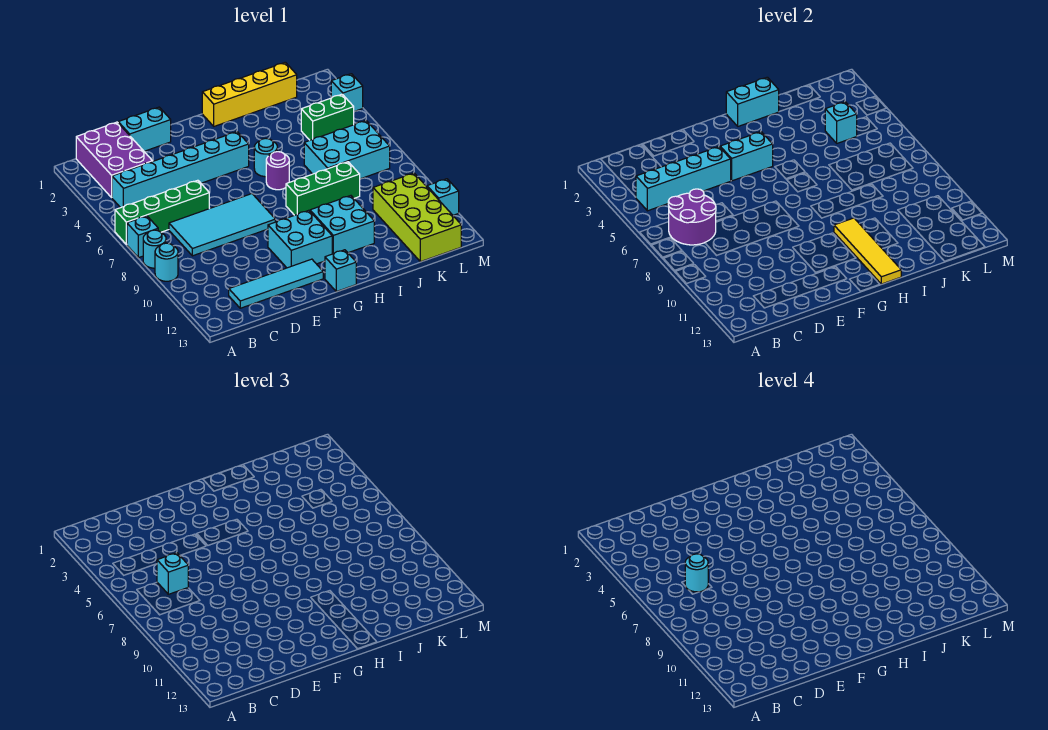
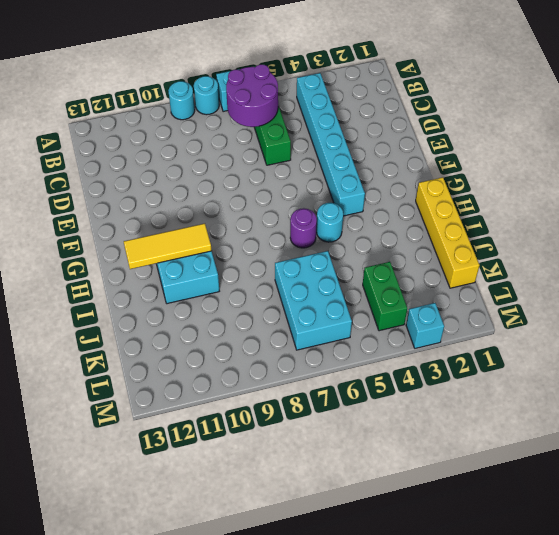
yellow tile H10:H12 level 2 -> yellow tile H10:H13 level 2
none -> purple brick B1:C3 level 1
none -> cyan tile C7:F8 level 1
none -> cyan tile C12:F12 level 1

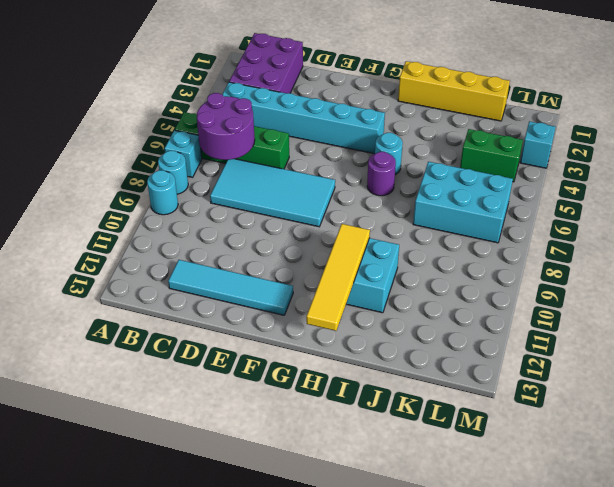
none -> cyan brick D1:E1 level 1
none -> cyan brick F10:G11 level 1
none -> cyan brick G13 level 1

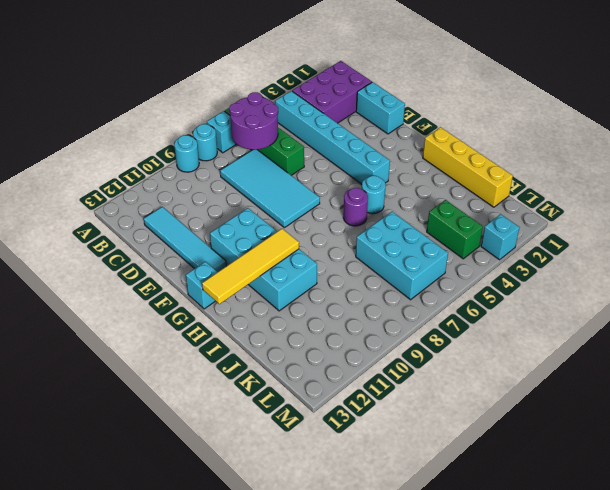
none -> green brick H8:J8 level 1
none -> lime brick K10:L13 level 1
none -> cyan brick M11 level 1

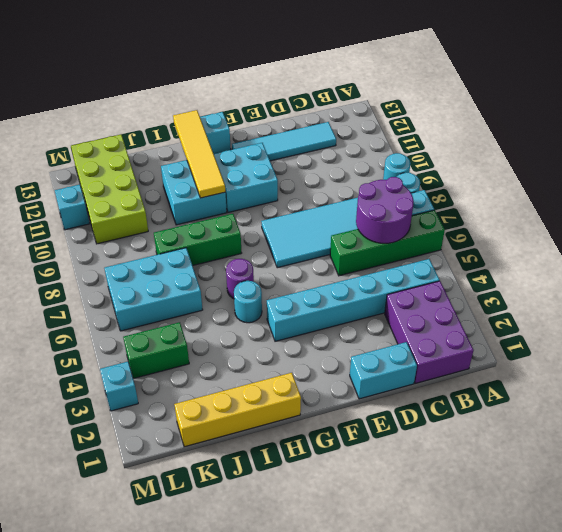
none -> cyan brick B4:E4 level 2
none -> cyan brick F4:G4 level 2
none -> cyan brick H1:I1 level 2

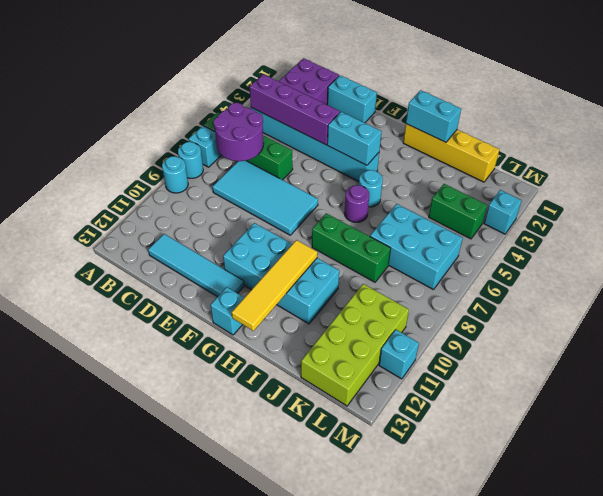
purple brick B4:E4 level 2 -> cyan brick B4:E4 level 2
none -> cyan brick K4 level 2
none -> cyan brick C6 level 3
none -> cyan round brick C6 level 4

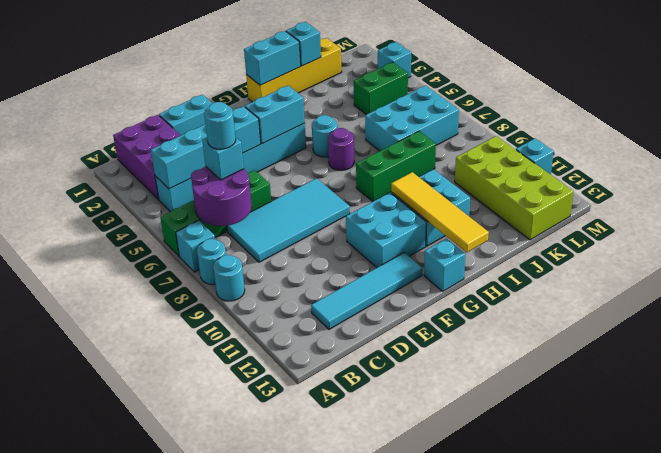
cyan brick J1 level 2 -> cyan brick K4 level 2

